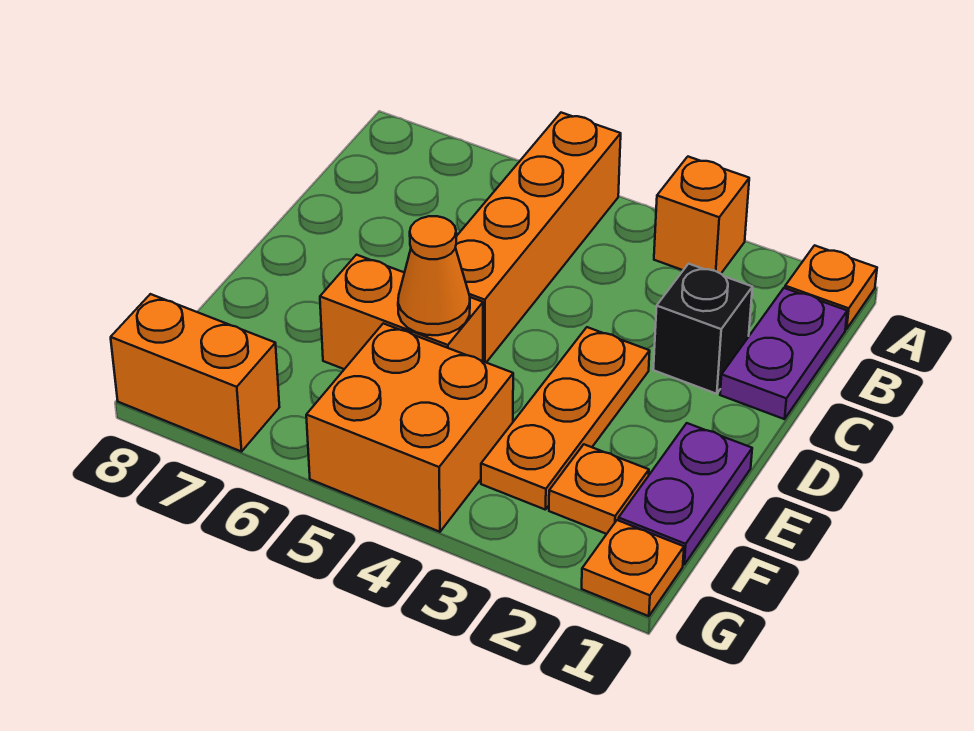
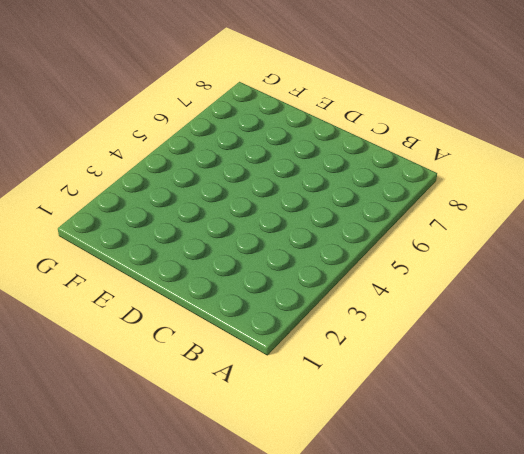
none -> orange plate A1 level 1
none -> orange brick A3 level 1
none -> orange brick A5:D5 level 1

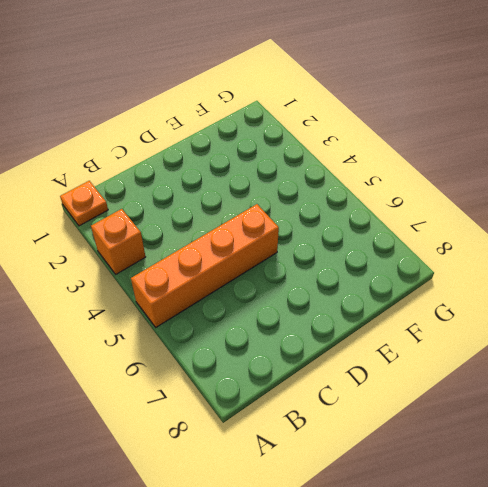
none -> purple plate B1:C1 level 1
none -> black brick C2 level 1
none -> orange plate D3:F3 level 1

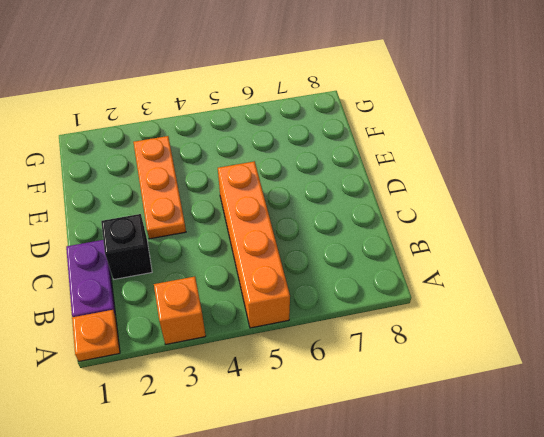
none -> purple plate E1:F1 level 1
none -> orange brick E5:E6 level 1
none -> orange plate F2 level 1

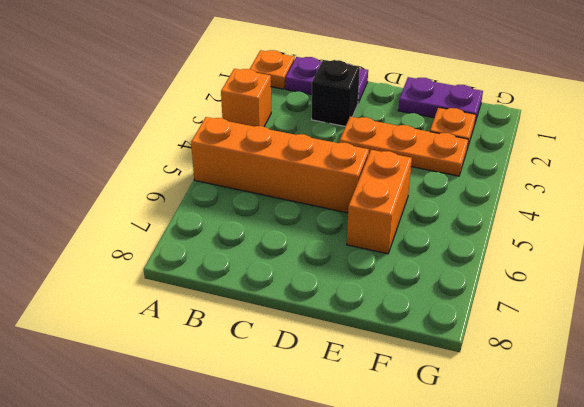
none -> orange brick F4:G5 level 1
none -> orange plate G1 level 1
none -> orange brick G7:G8 level 1

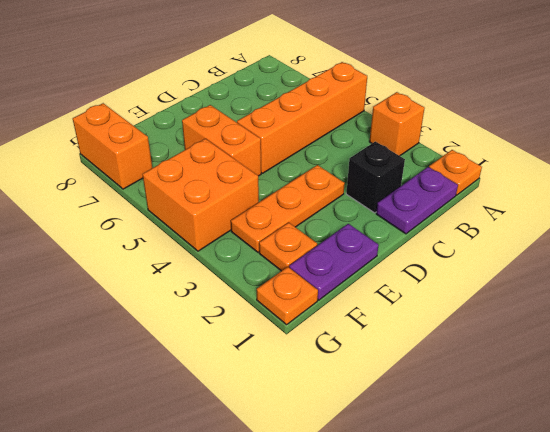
none -> orange cone E5 level 2

